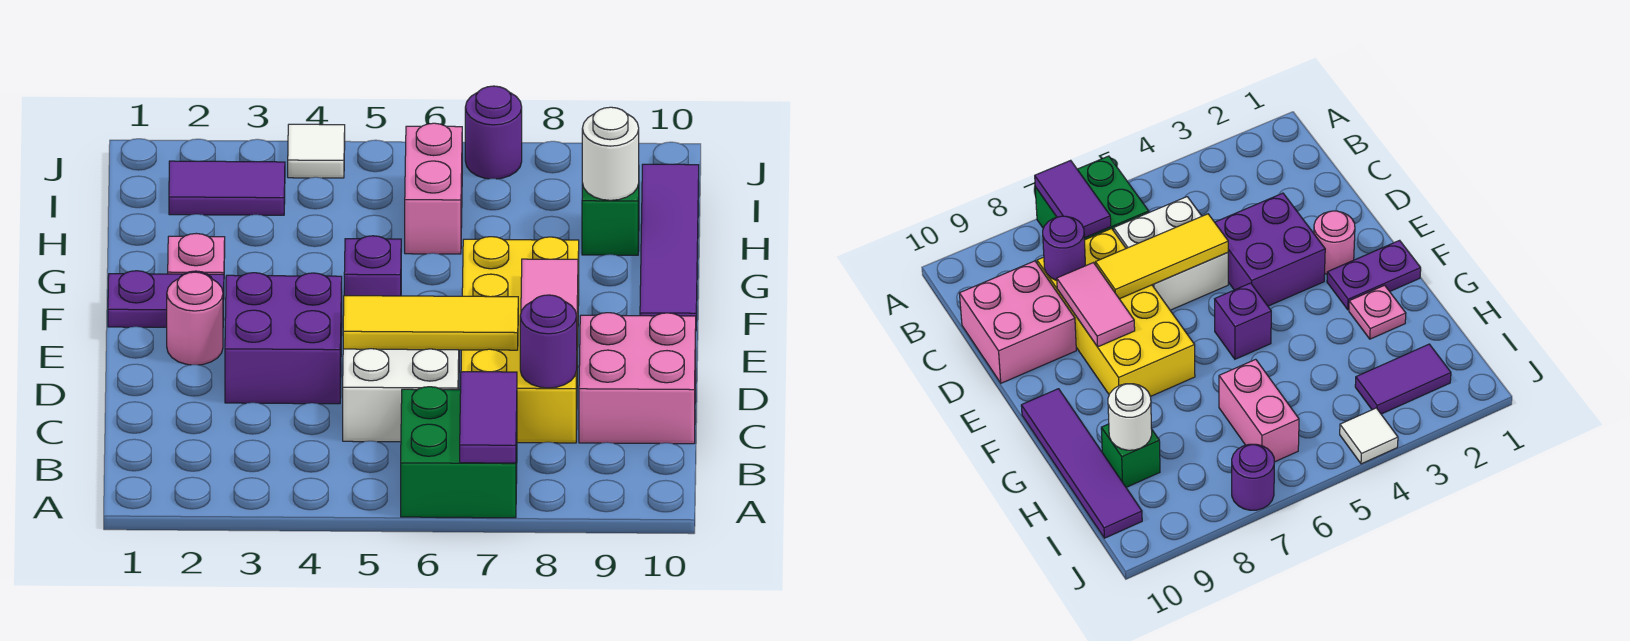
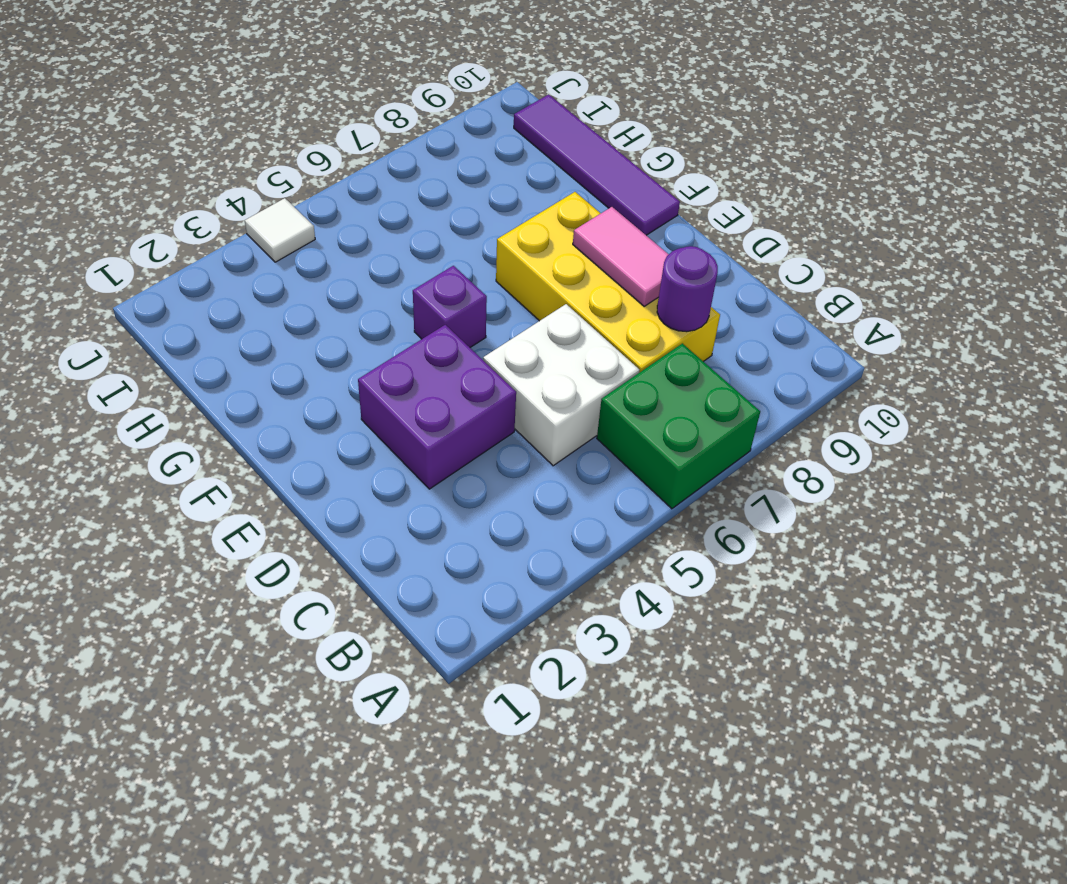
none -> pink brick C9:D10 level 1
none -> pink round brick E2 level 1
none -> purple plate F1:F2 level 1

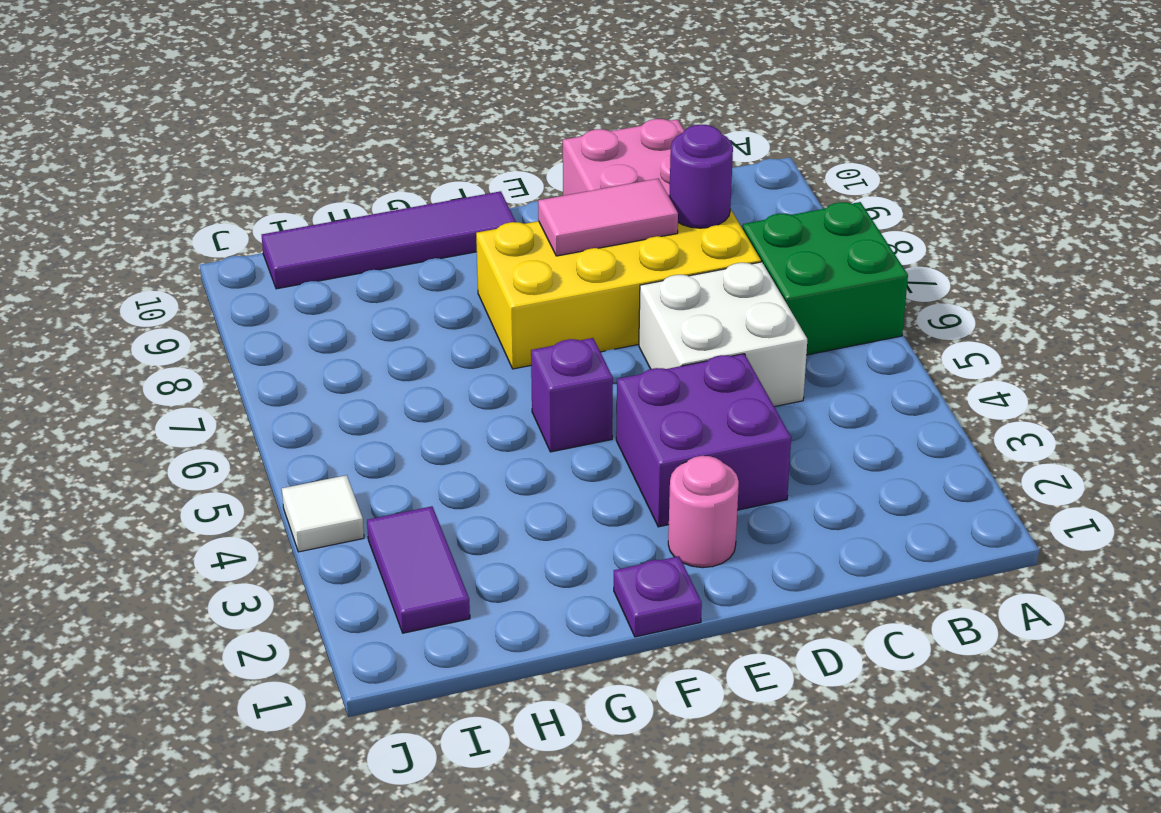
purple plate F1 level 1 -> purple plate F1:F2 level 1
none -> pink plate G2 level 1
none -> pink brick H6:I6 level 1
none -> green brick H9 level 1

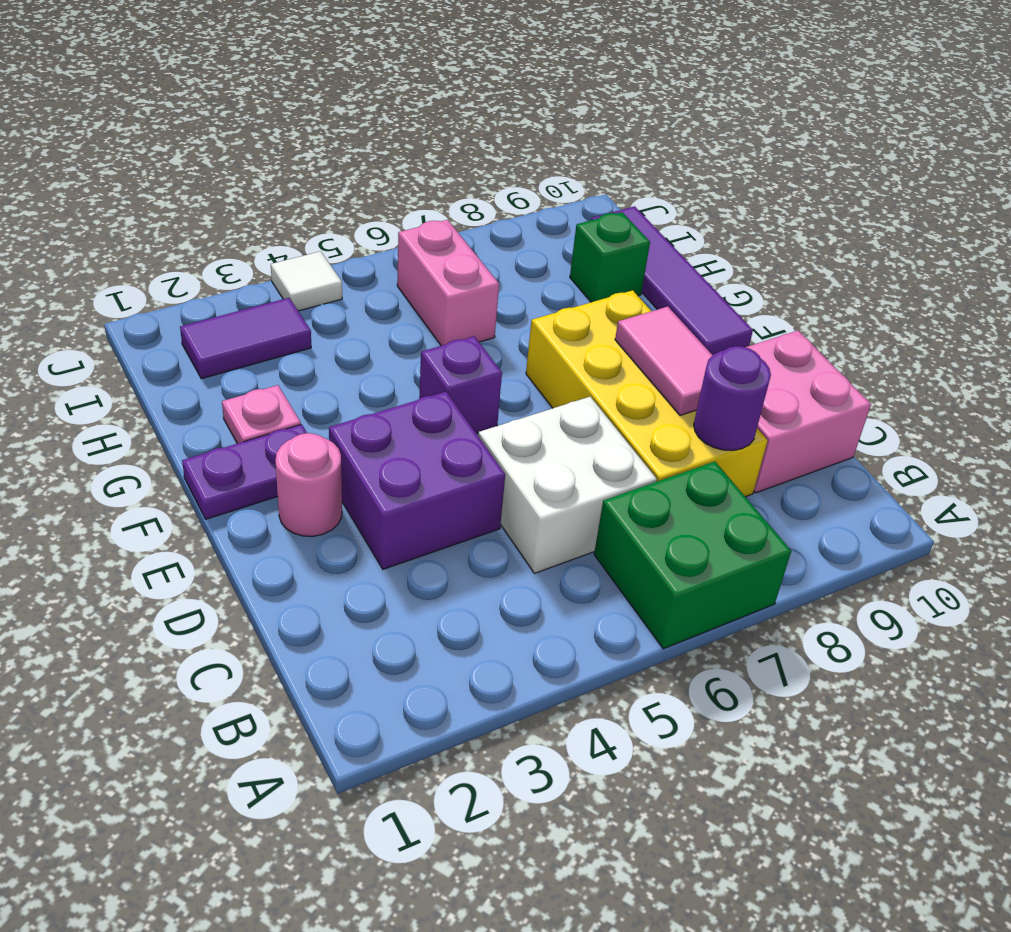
none -> purple round brick J7 level 1
none -> purple tile A7:B7 level 2
none -> yellow tile D5:D7 level 2

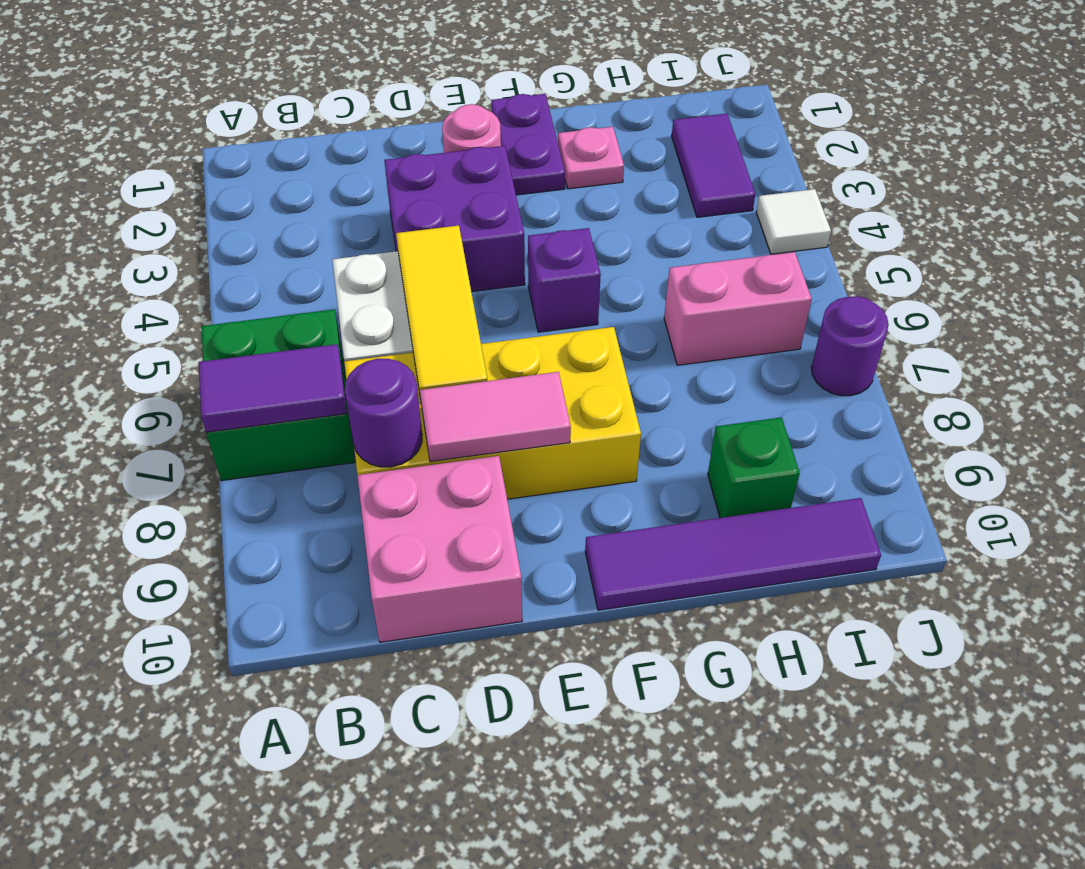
none -> white round brick H9 level 2

